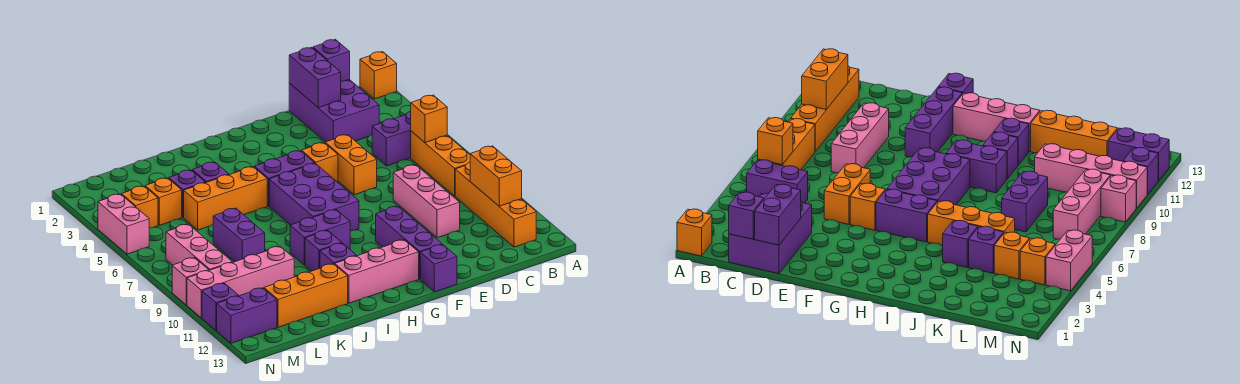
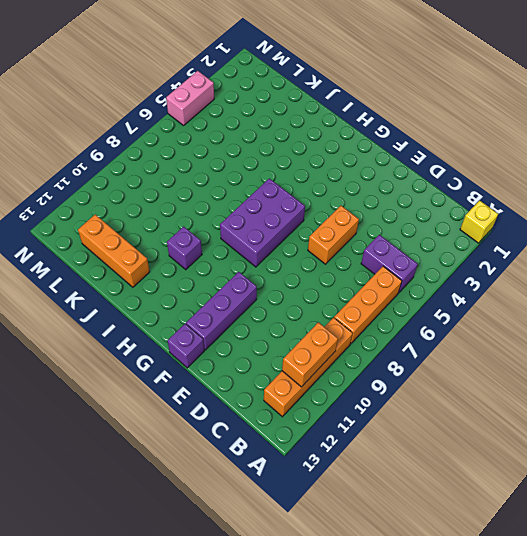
yellow brick A1 level 1 -> orange brick A1 level 1
none -> purple brick C1:D3 level 1
none -> pink brick D8:D10 level 1
none -> orange brick F5 level 1
none -> purple brick G5:H5 level 1

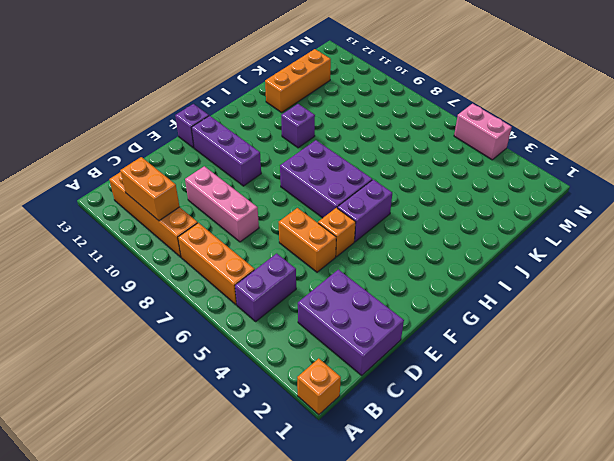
none -> pink brick G12:I12 level 1
none -> purple brick H9:I9 level 1
none -> orange brick I5:K5 level 1
none -> purple brick I11 level 1

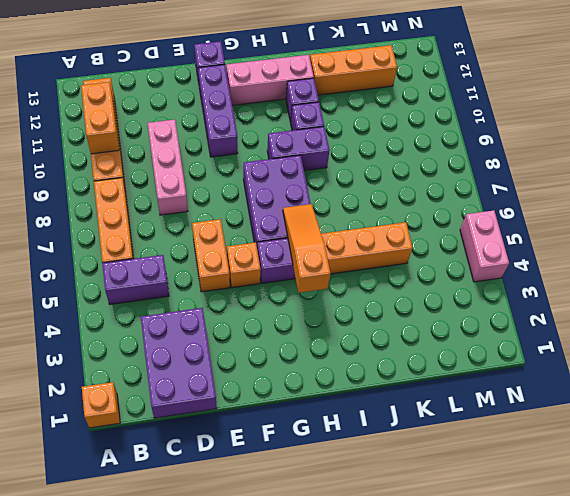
orange slope H4:H6 level 2 top 4 -> none
none -> purple brick J4 level 1
none -> purple brick K4 level 1
none -> purple brick K7:K8 level 1
none -> pink brick K10:N10 level 1

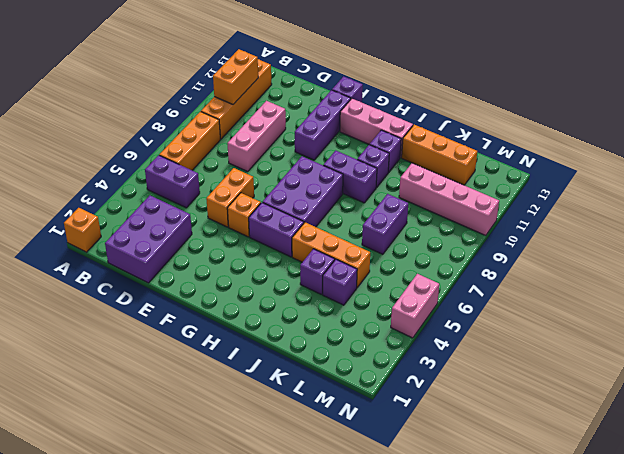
none -> orange brick L4 level 1
none -> orange brick M4 level 1
none -> pink brick M7:M9 level 1
none -> purple brick M12:N12 level 1

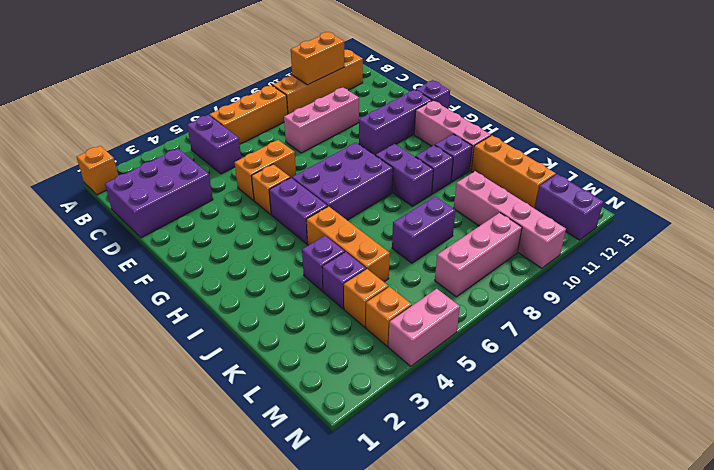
none -> pink brick N9 level 1
none -> purple brick N11 level 1
none -> orange brick B6 level 2
none -> purple brick C1 level 2

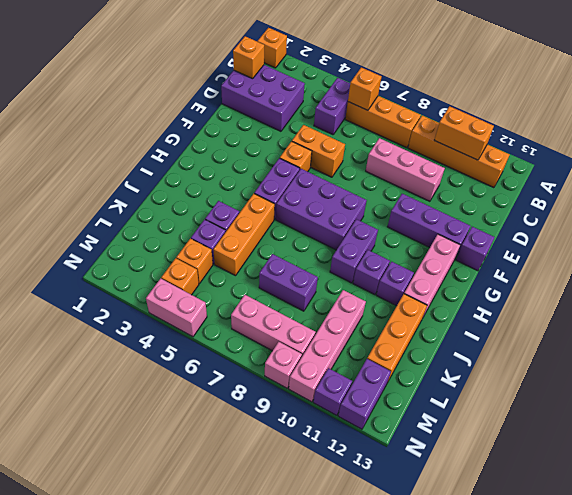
orange brick C1 level 2 -> purple brick C1 level 2
none -> purple brick D1:D2 level 2

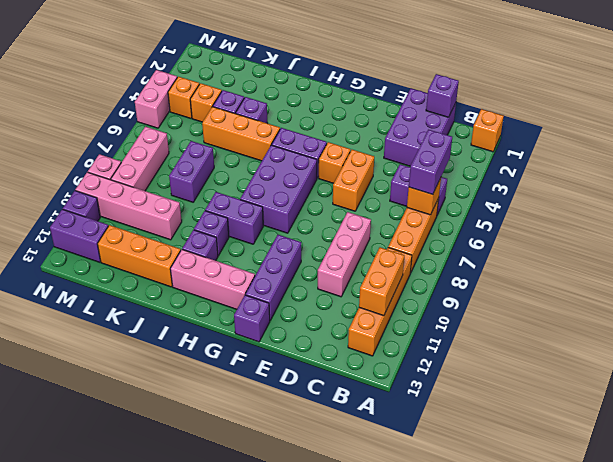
purple brick B5:B6 level 3 -> purple brick D1:D2 level 2

